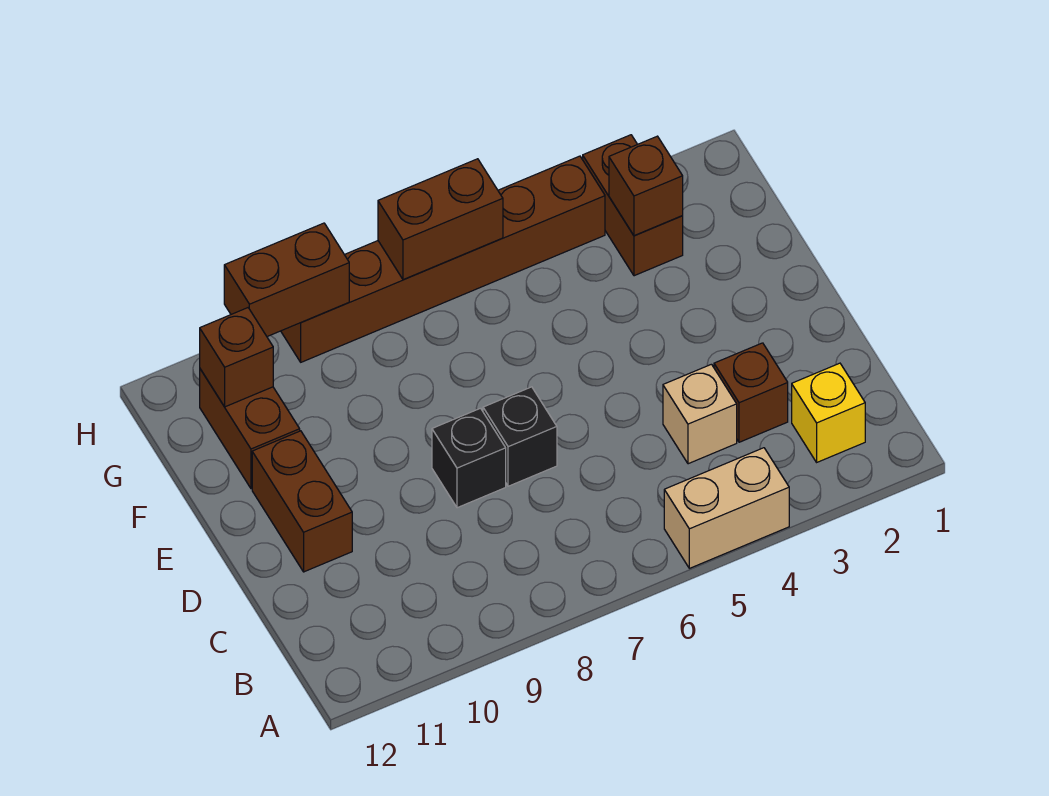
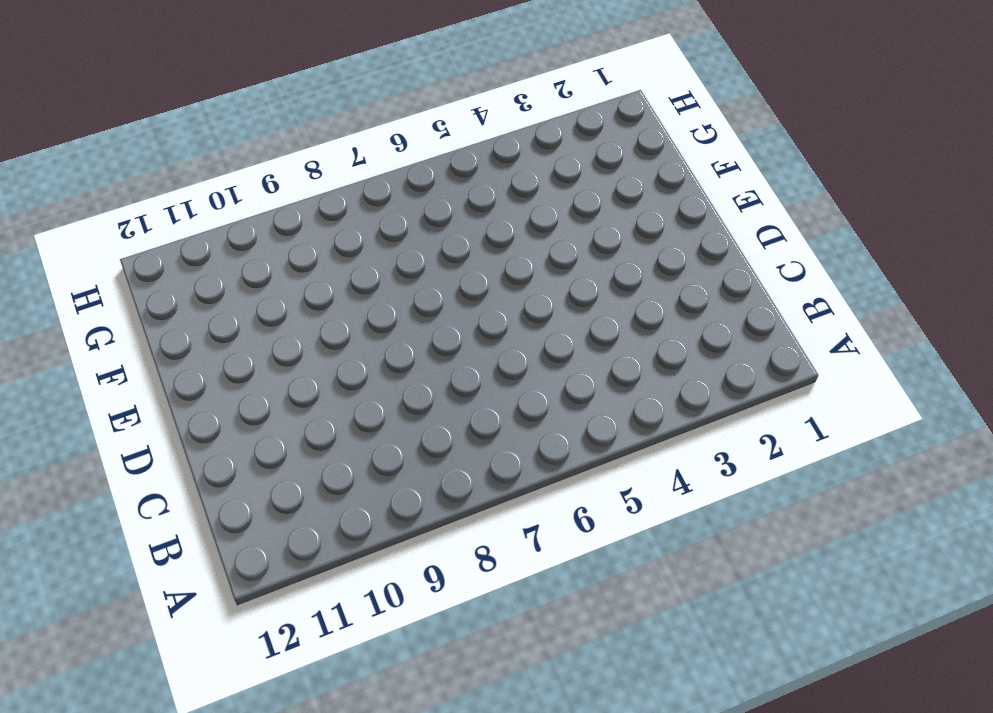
none -> tan brick A4:A5 level 1
none -> yellow brick B2 level 1
none -> brown brick C3 level 1

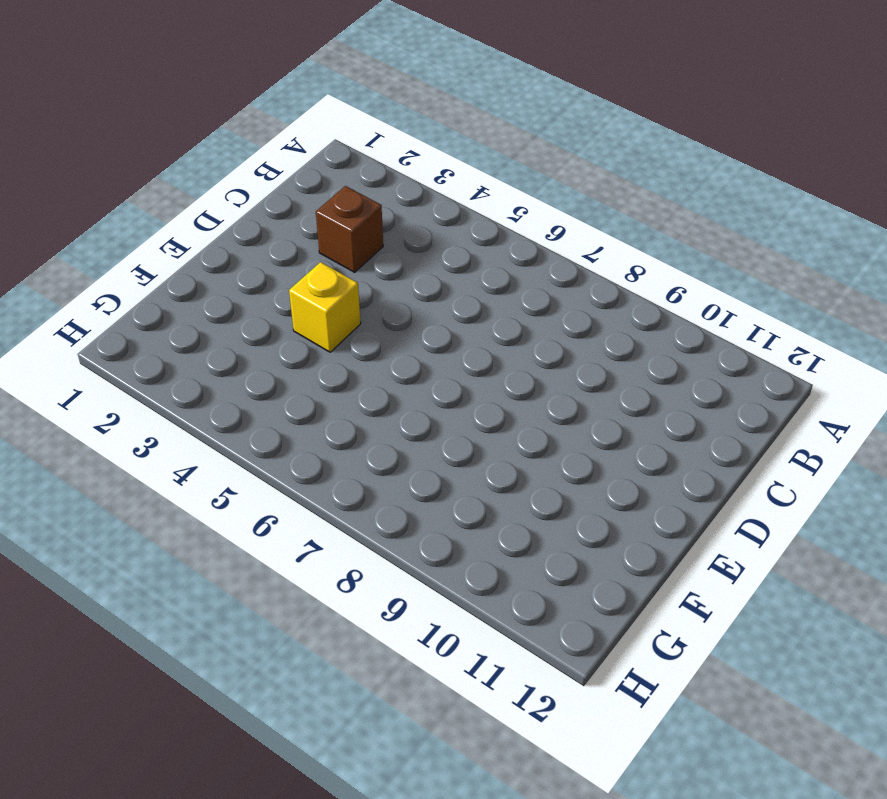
yellow brick E4 level 1 -> yellow brick B2 level 1
none -> tan brick A4:A5 level 1
none -> tan brick C4 level 1
none -> black brick D7 level 1

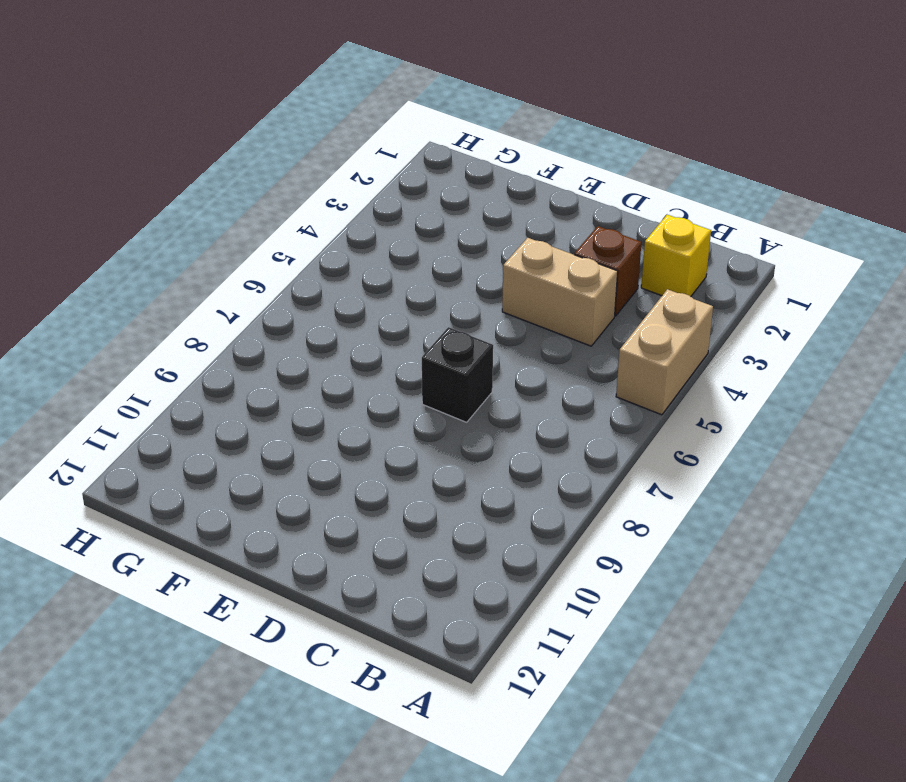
tan brick C4:D4 level 1 -> tan brick C4 level 1
none -> black brick D8 level 1
none -> brown brick D11:E11 level 1
none -> brown brick F11:G11 level 1

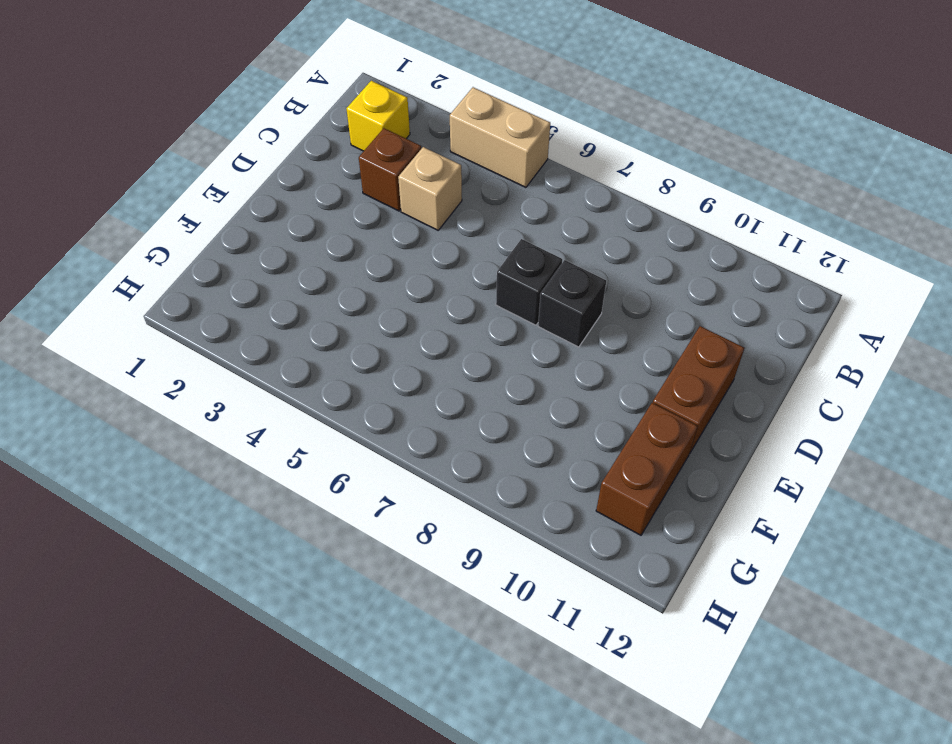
none -> brown brick G3:H3 level 1
none -> brown brick H4:H9 level 1
none -> brown brick G3 level 2

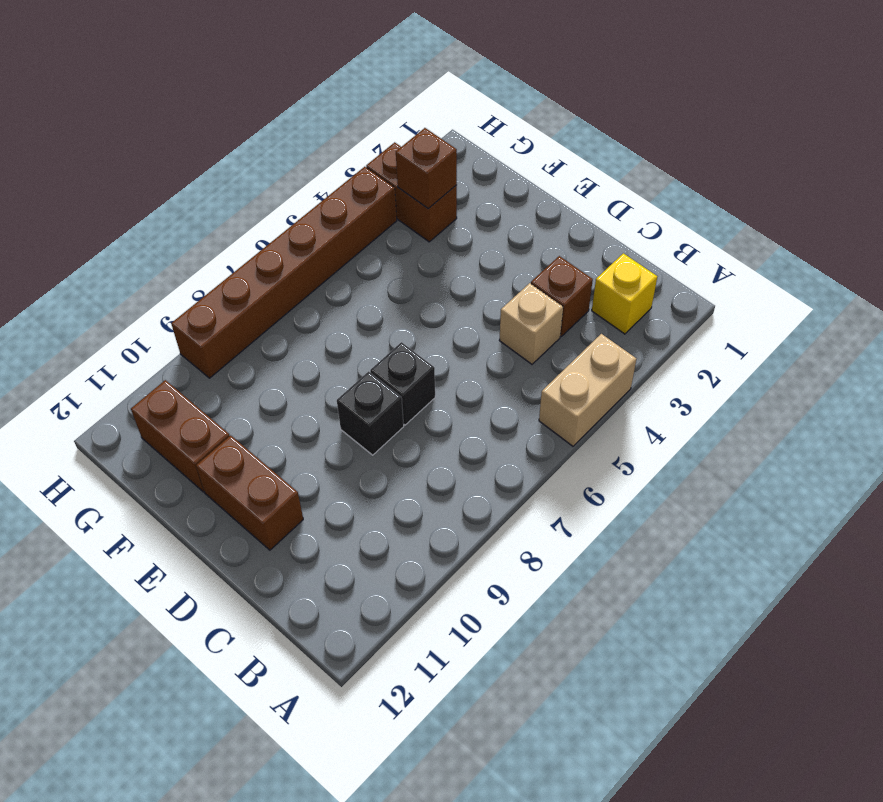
none -> brown brick G11 level 2
none -> brown brick H6:H7 level 2
none -> brown brick H9:H10 level 2

